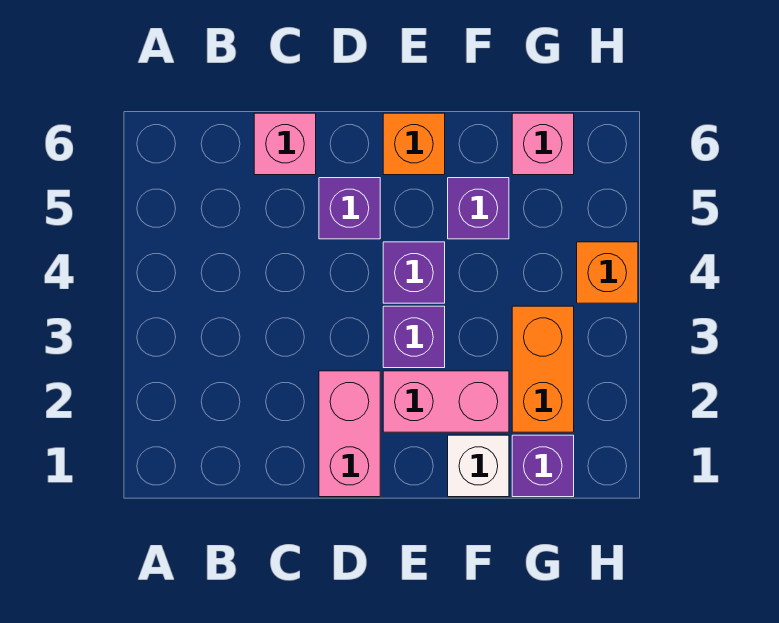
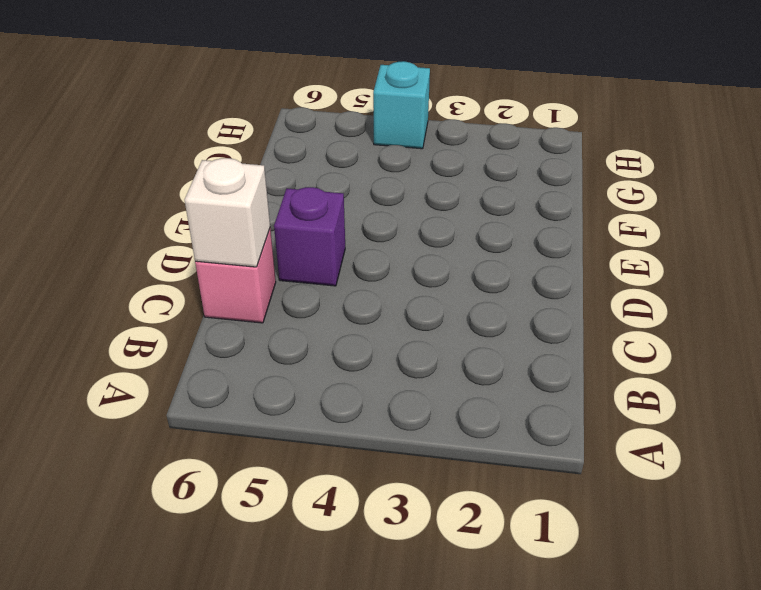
white brick C6 level 2 -> white brick F1 level 1
cyan brick H4 level 1 -> orange brick H4 level 1
none -> pink brick D1:D2 level 1
none -> pink brick E2:F2 level 1
none -> purple brick E3 level 1

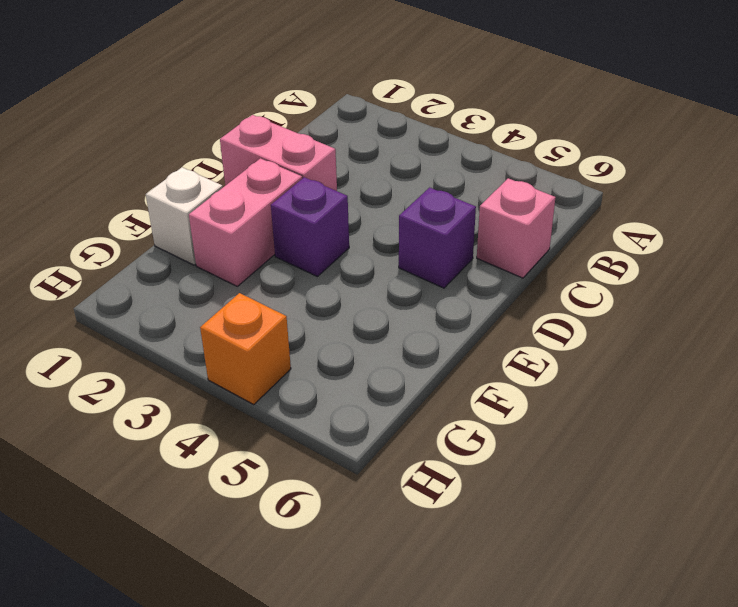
none -> purple brick E4 level 1
none -> orange brick E6 level 1
none -> purple brick F5 level 1

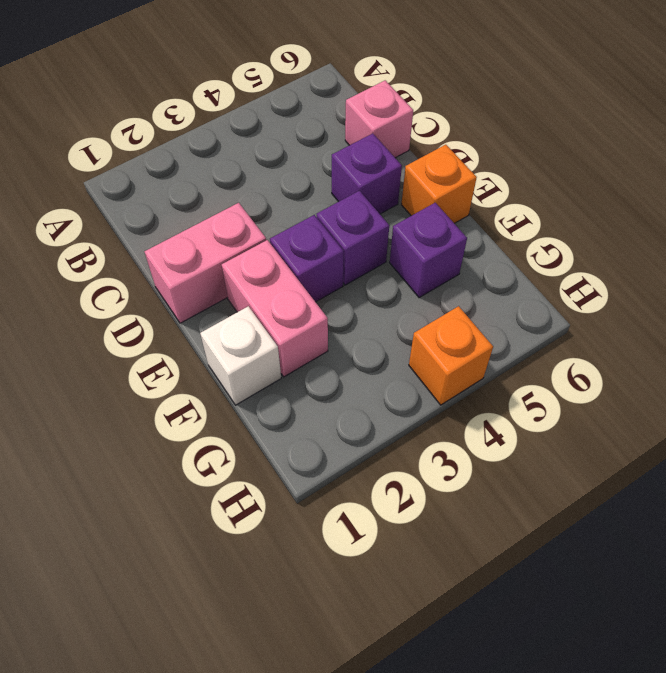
none -> purple brick G1 level 1
none -> orange brick G2:G3 level 1
none -> pink brick G6 level 1

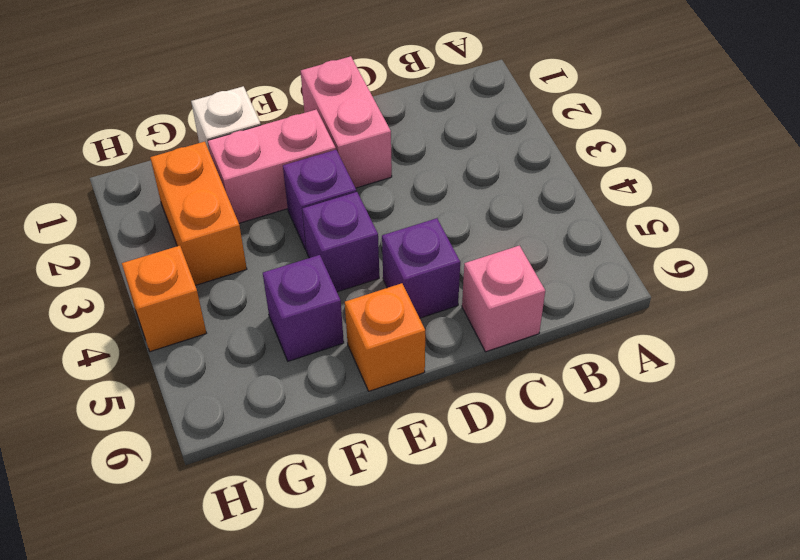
none -> purple brick G1 level 1
none -> pink brick G6 level 1

